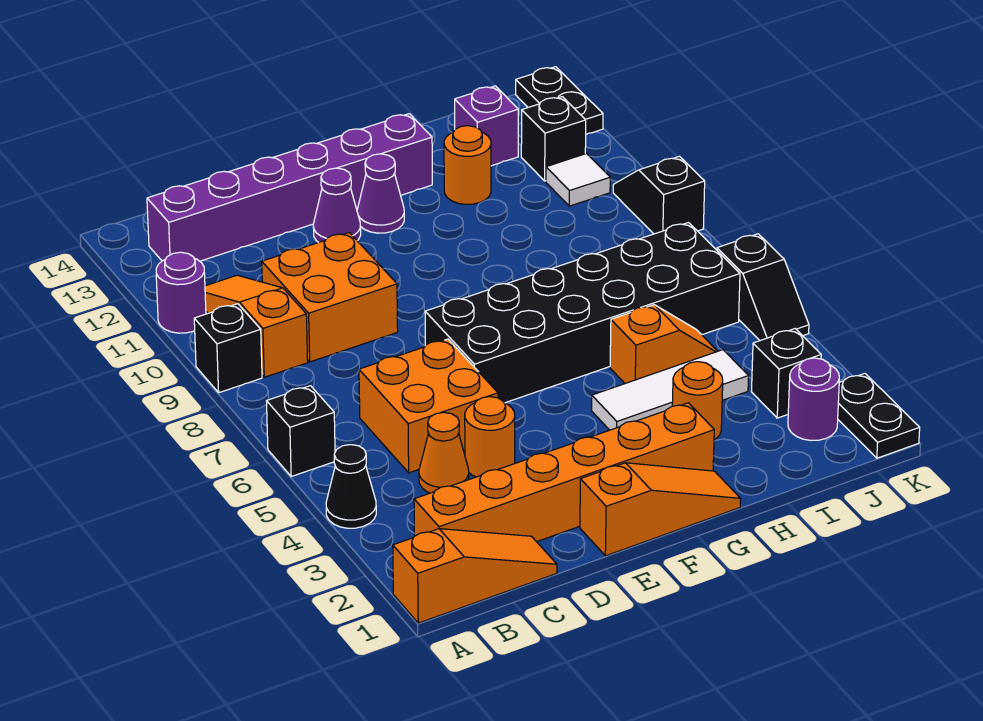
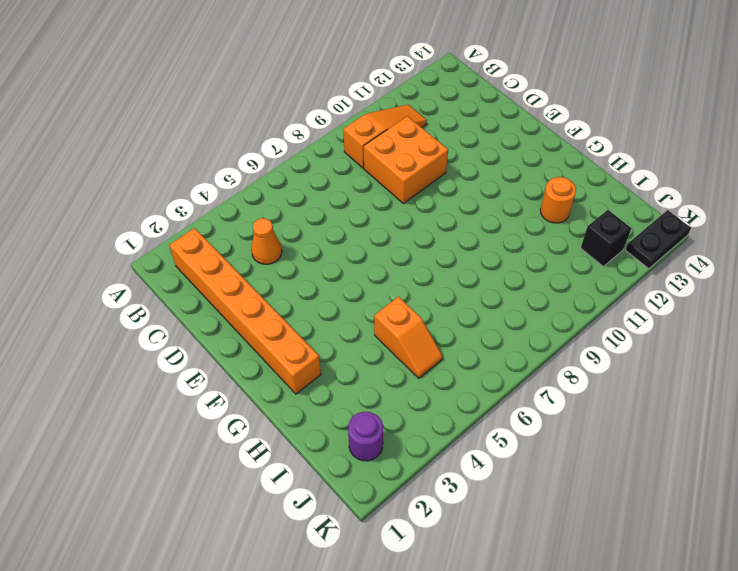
none -> orange slope A1:C1 level 1 top A
none -> black cone A4 level 1
none -> black brick A6 level 1

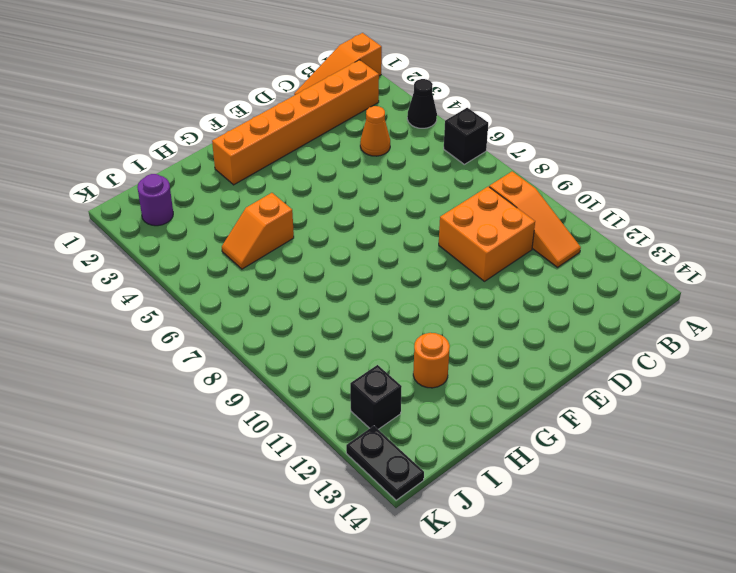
none -> black brick A9 level 1
none -> purple round brick A11 level 1
none -> purple brick B13:G13 level 1

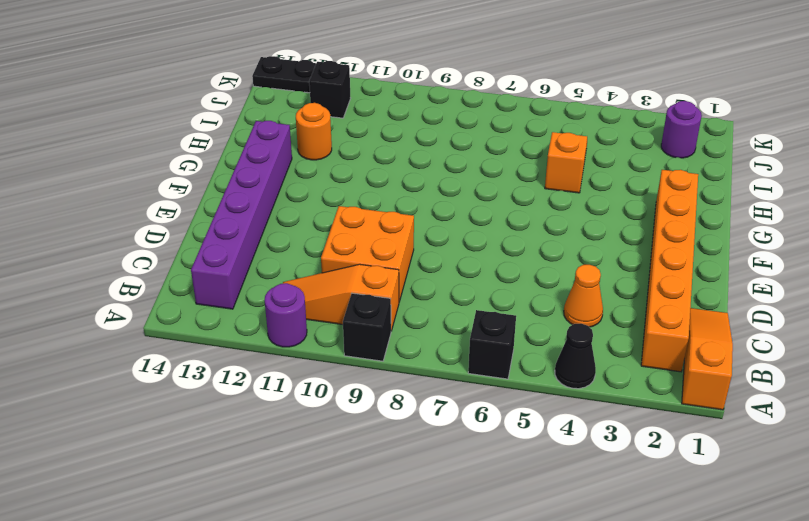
none -> orange brick C5:D6 level 1
none -> orange round brick D4 level 1
none -> orange slope E1:G1 level 1 top E

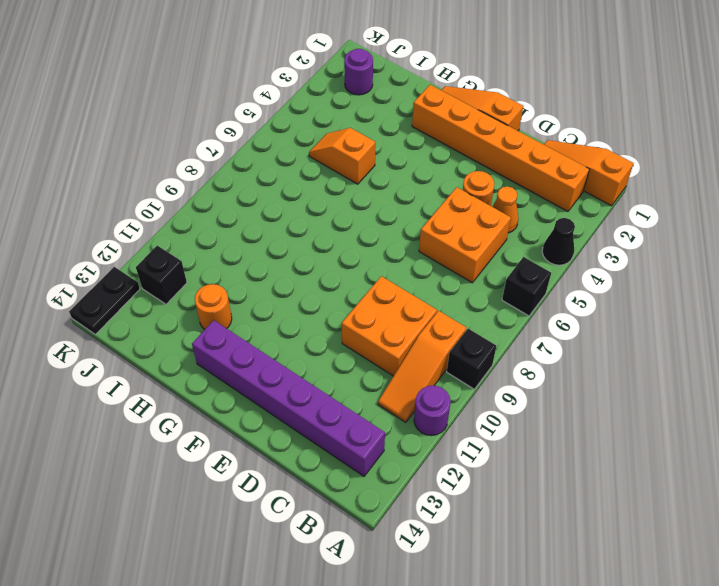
none -> black brick E6:J7 level 1
none -> purple cone E12 level 1
none -> purple cone F12 level 1

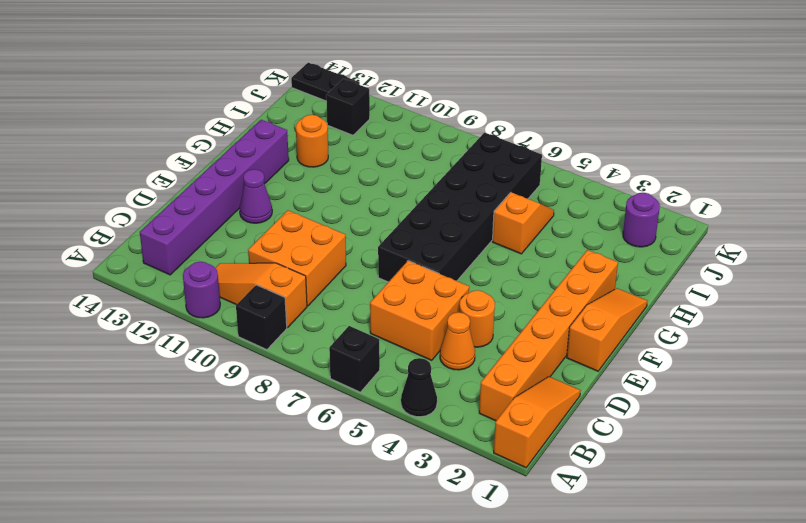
none -> purple cone F12 level 1
none -> white tile G4:I4 level 1
none -> orange round brick H3 level 1

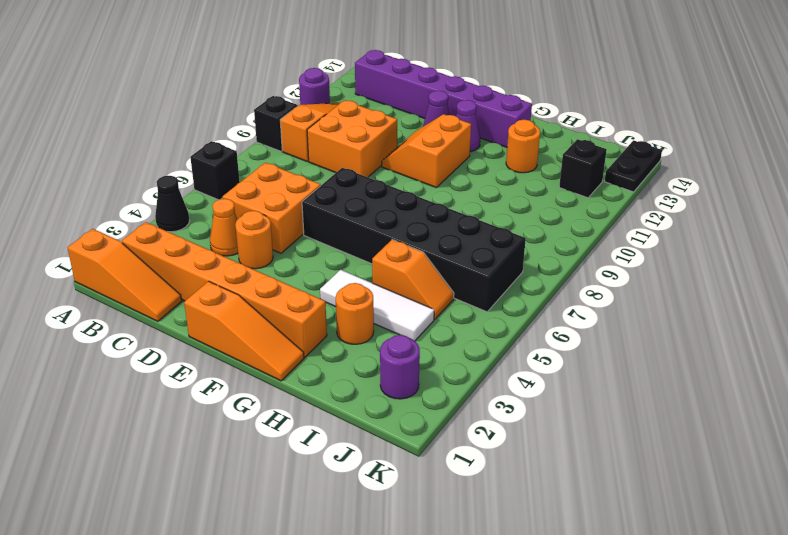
orange slope E10:F11 level 1 top F -> none
none -> purple brick I13 level 1
none -> black brick J3 level 1
none -> white tile J11 level 1

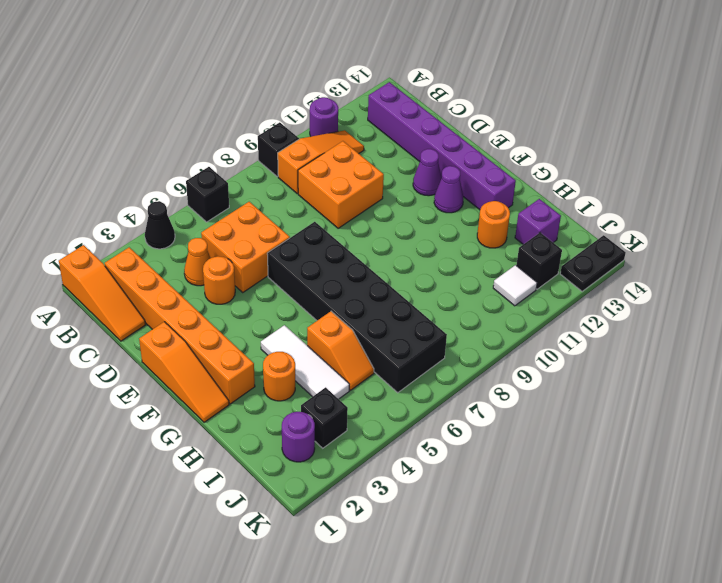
none -> black plate K1:K2 level 1
none -> black slope K5:K6 level 1 top 6
none -> black slope K9:K10 level 1 top 9

